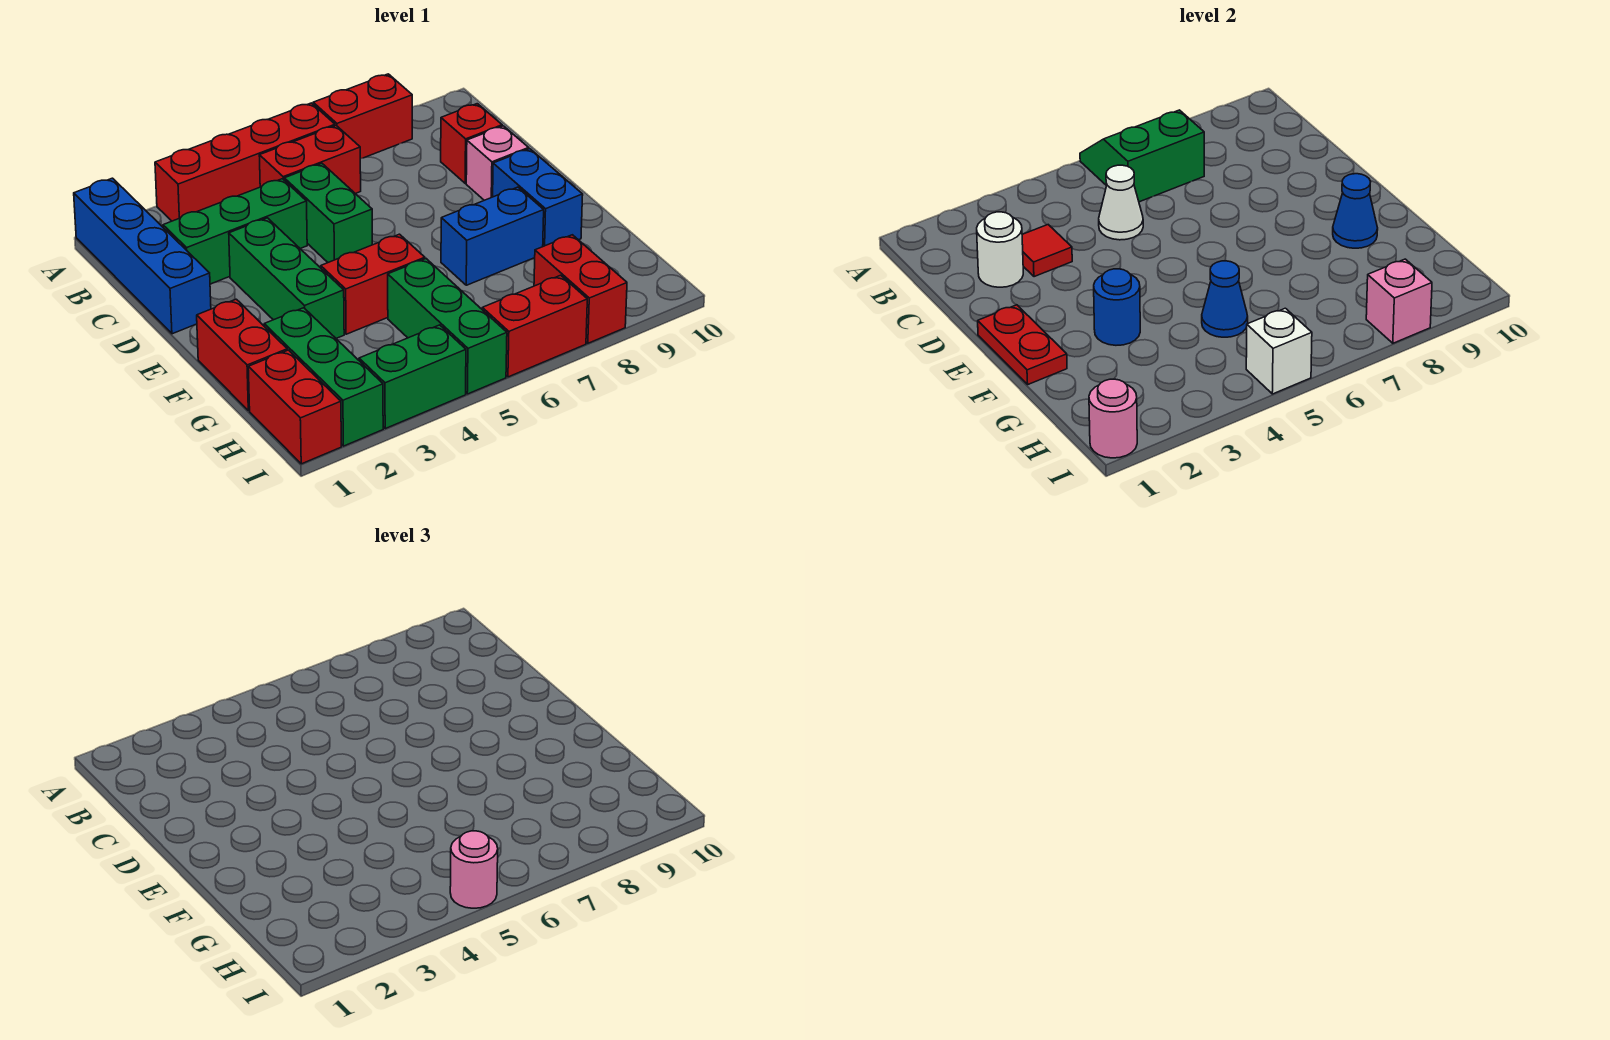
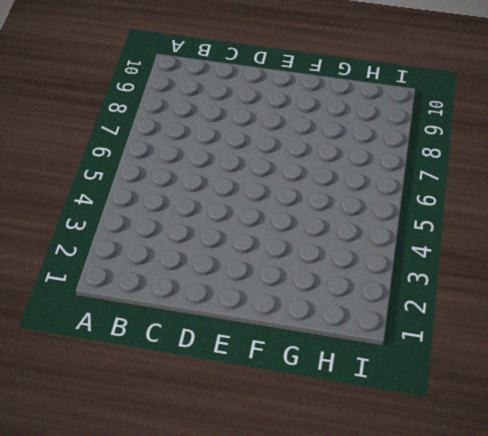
none -> blue brick A1:D1 level 1
none -> red brick A3:A6 level 1
none -> red brick A7:A8 level 1
none -> red brick B5:B6 level 1

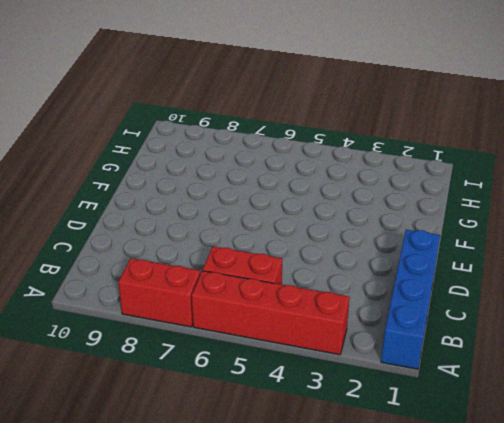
none -> green brick C2:C4 level 1
none -> green brick C5:D5 level 1
none -> red brick C9 level 1
none -> green brick D3:F3 level 1

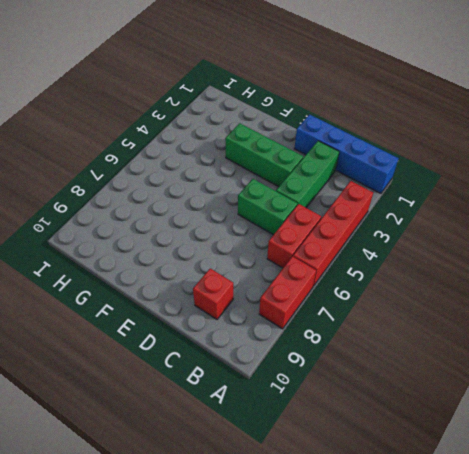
none -> pink brick D9 level 1
none -> blue brick E9:F9 level 1
none -> red brick F1:G1 level 1
none -> red brick F4:F5 level 1

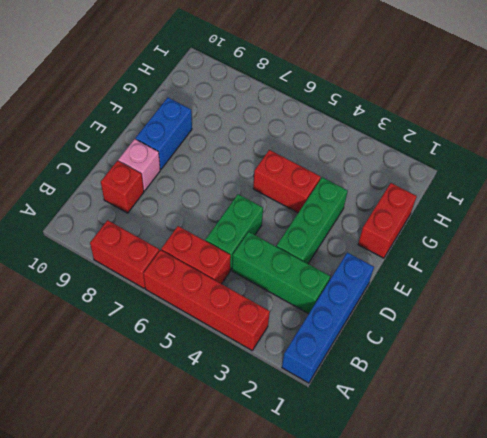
none -> blue brick F7:F8 level 1
none -> green brick G2:I2 level 1
none -> green brick G5:I5 level 1
none -> red brick H1:I1 level 1

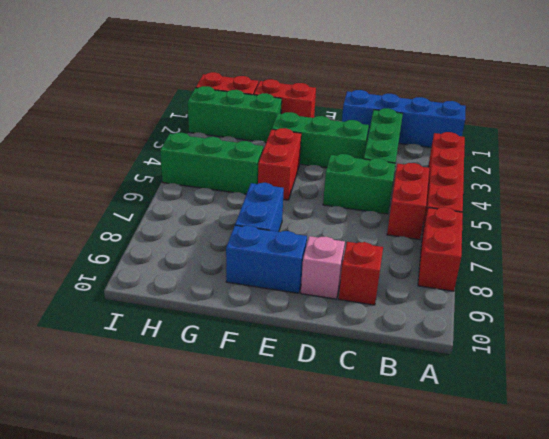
none -> red brick H8:I8 level 1
none -> green brick I3:I4 level 1
none -> red brick I6:I7 level 1
none -> green slope A6:B7 level 2 top B

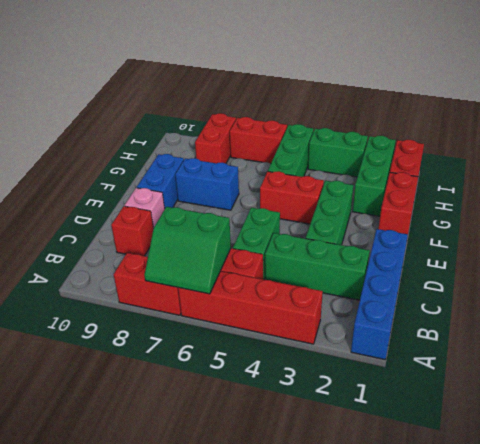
none -> white round brick C2 level 2
none -> red tile C3 level 2
none -> white cone C5 level 2
none -> red plate E1:F1 level 2

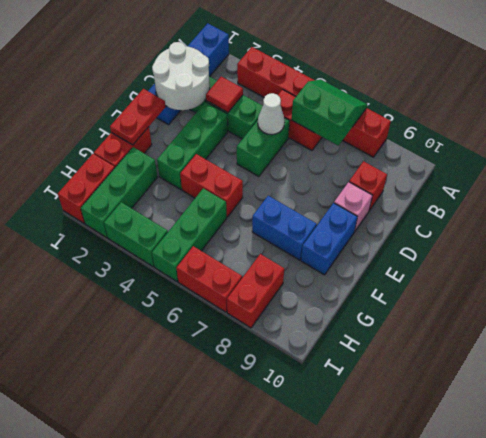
white round brick C1:D2 level 2 -> white round brick C2 level 2
none -> blue round brick F3 level 2
none -> blue cone F9 level 2
none -> blue cone G5 level 2
none -> pink round brick I1 level 2

